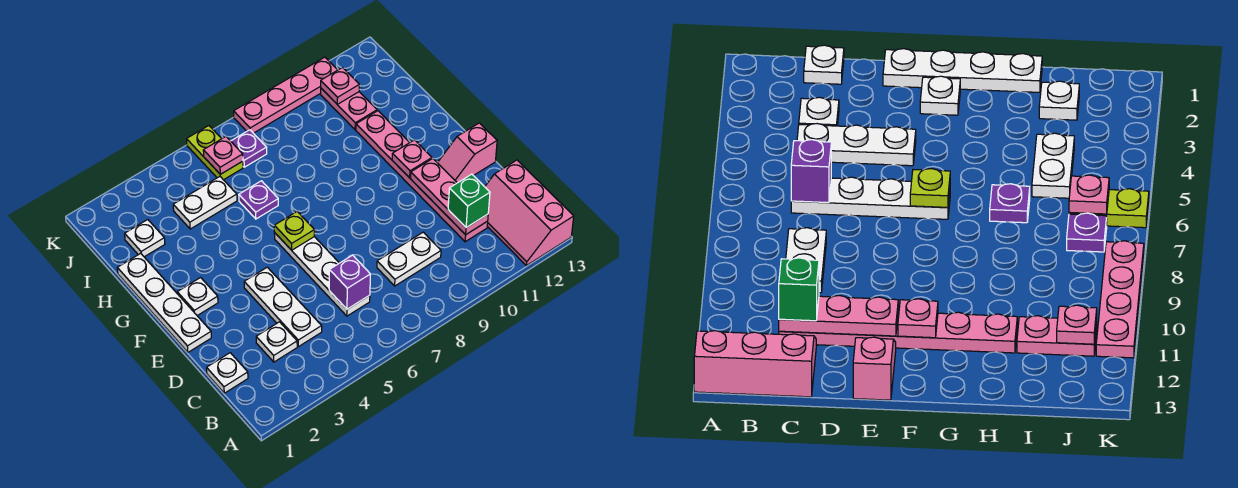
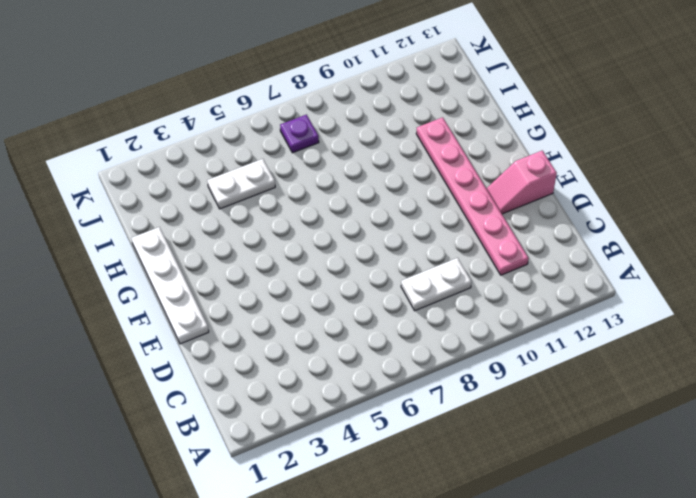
none -> pink slope A12:C13 level 1 top 13
none -> white plate C1 level 1
none -> white plate C3 level 1

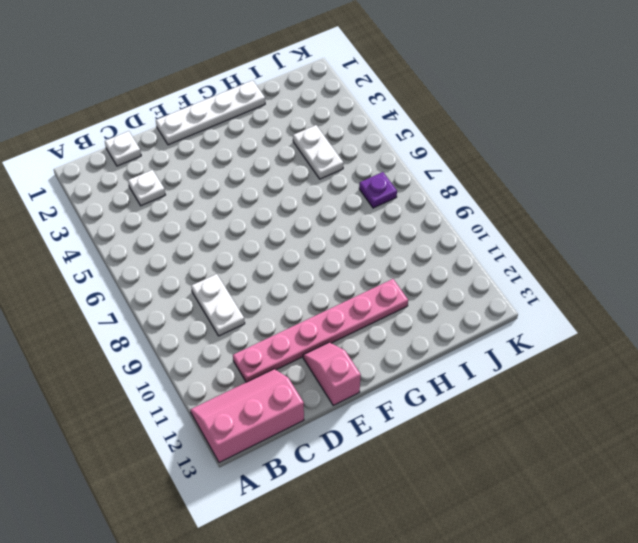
none -> white plate C4:E4 level 1
none -> white plate C6:F6 level 1
none -> white plate F2 level 1

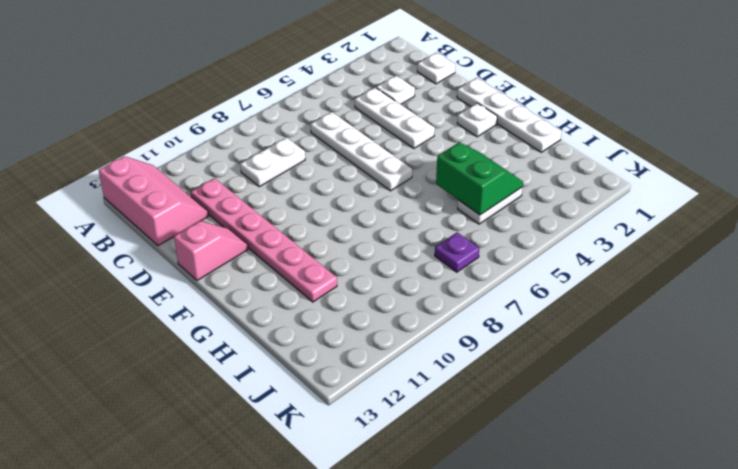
green slope H4:I5 level 2 top 5 -> none
none -> purple plate H6 level 1
none -> white plate I2 level 1
none -> pink plate I11:J11 level 1

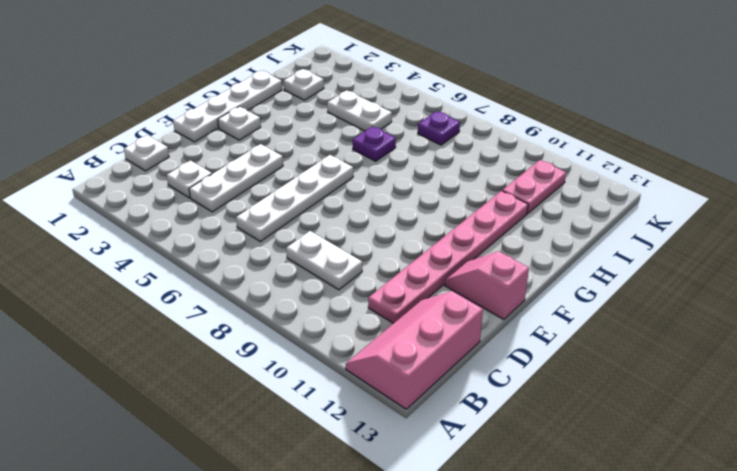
none -> lime plate J6:K6 level 1
none -> pink plate K8:K11 level 1
none -> purple brick C6 level 2

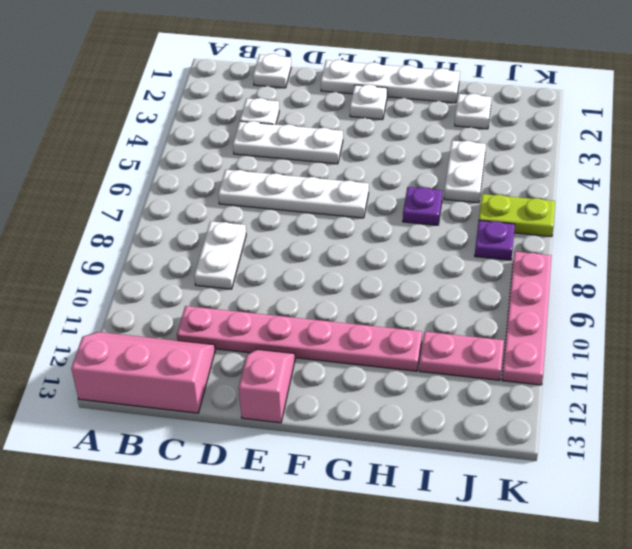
none -> purple brick C6 level 2
none -> pink plate C11:E11 level 2
none -> lime plate F6 level 2

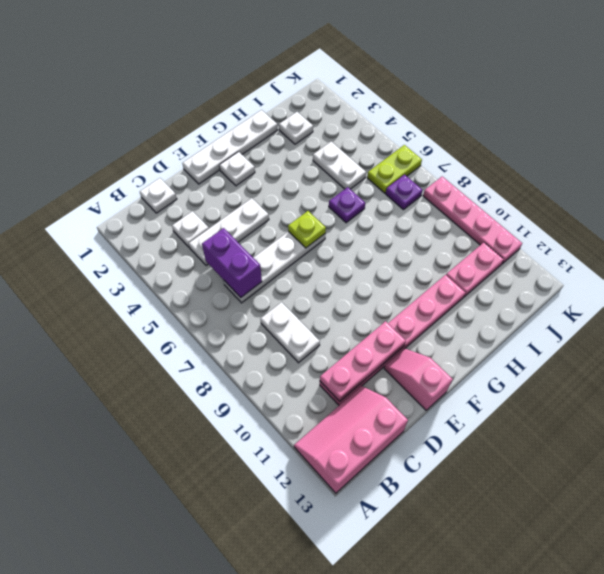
purple brick C5:C6 level 2 -> purple brick C6 level 2
none -> pink plate F11 level 2
none -> pink plate J6 level 2
none -> pink plate J11 level 2

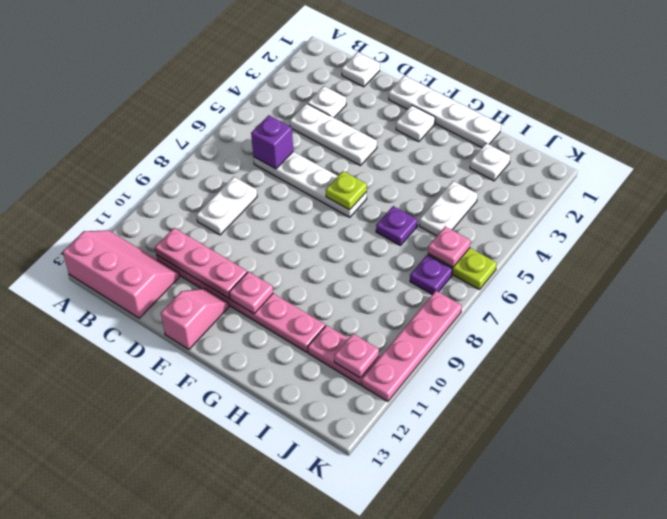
none -> green brick C11 level 3

